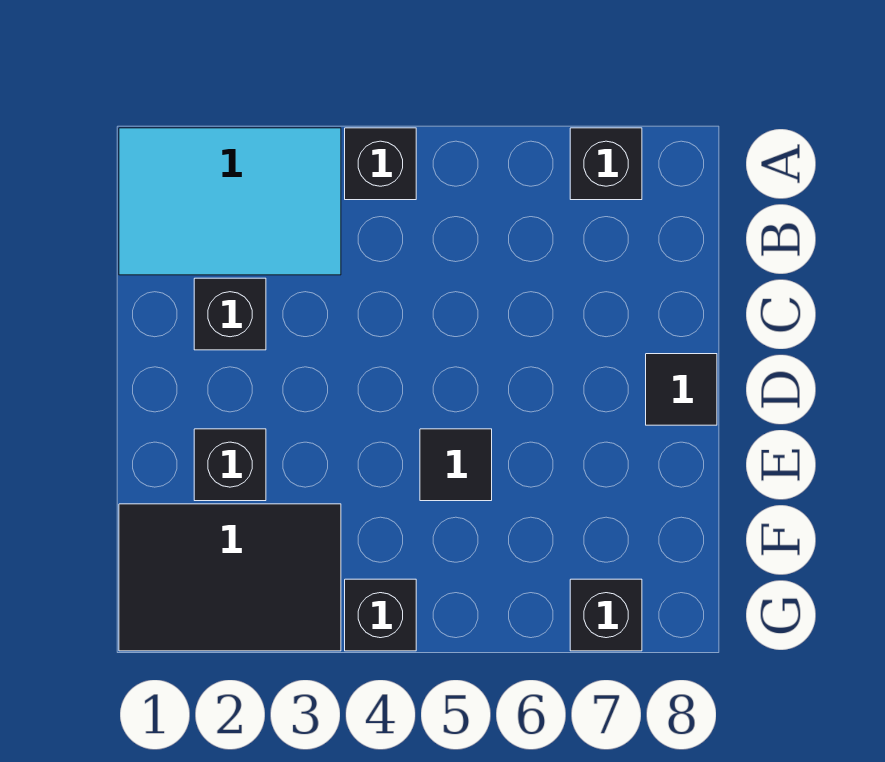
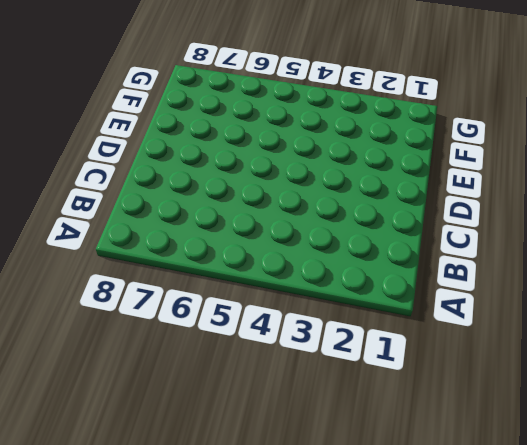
none -> cyan tile A1:B3 level 1
none -> black brick A4 level 1

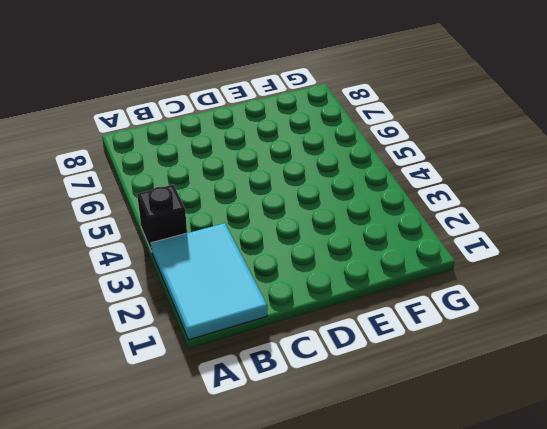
none -> black brick A7 level 1
none -> black brick C2 level 1

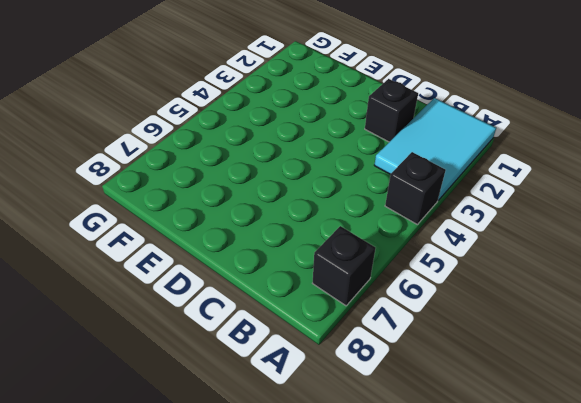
none -> black tile D8 level 1
none -> black brick E2 level 1

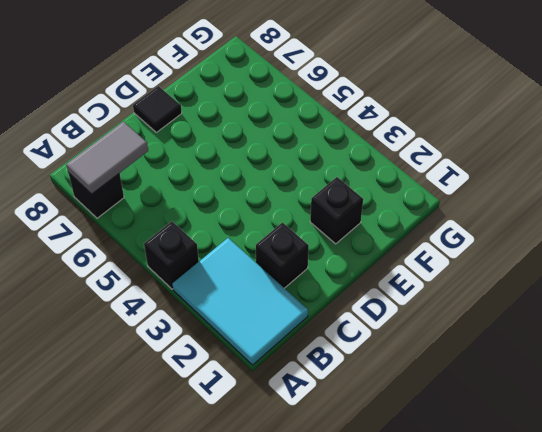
grey tile A7:B7 level 2 -> none
none -> black tile E5 level 1
none -> black tile F1:G3 level 1

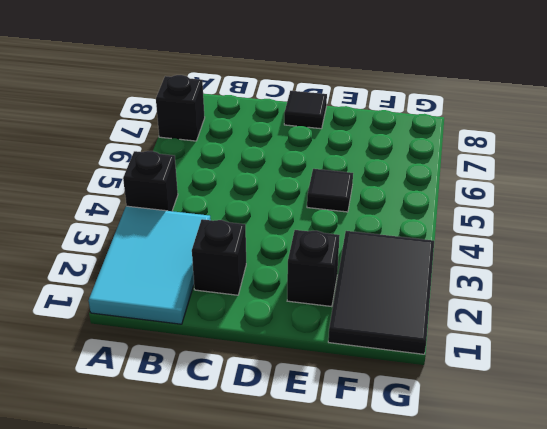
none -> black brick G4 level 1
none -> black brick G7 level 1

